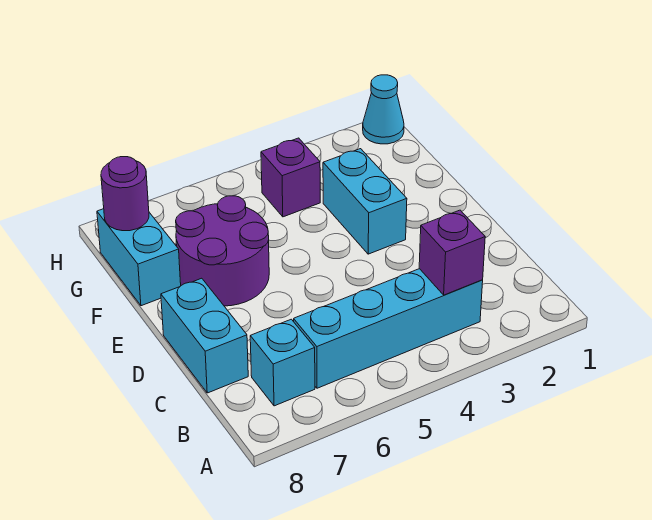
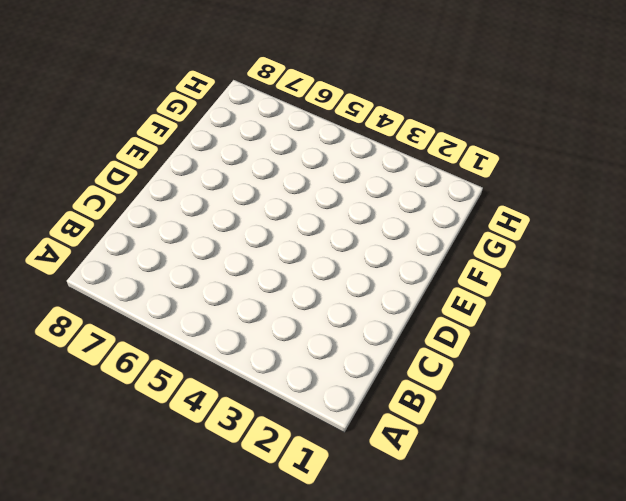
none -> cyan brick B3:B6 level 1
none -> cyan brick B7 level 1

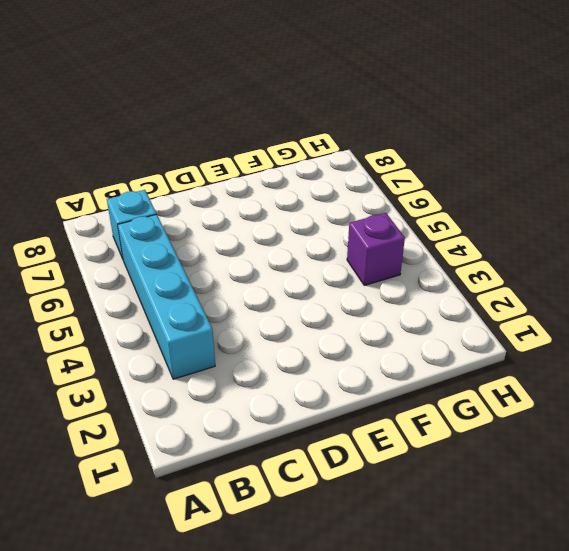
none -> cyan brick C8:D8 level 1
none -> cyan brick E3:F3 level 1

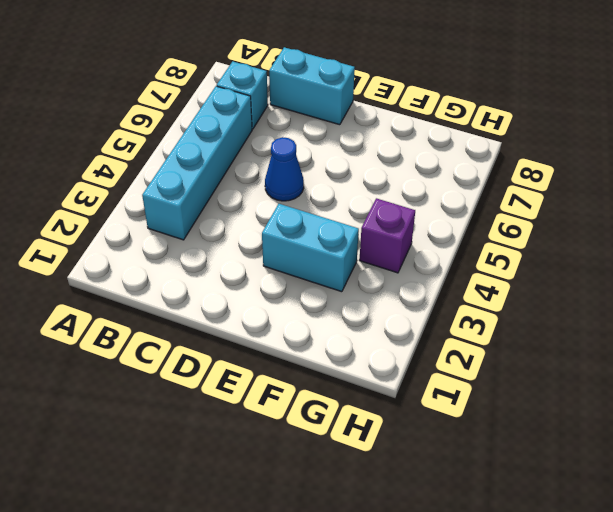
blue cone D5 level 1 -> none
none -> purple round brick E6:F7 level 1
none -> cyan brick F8:G8 level 1

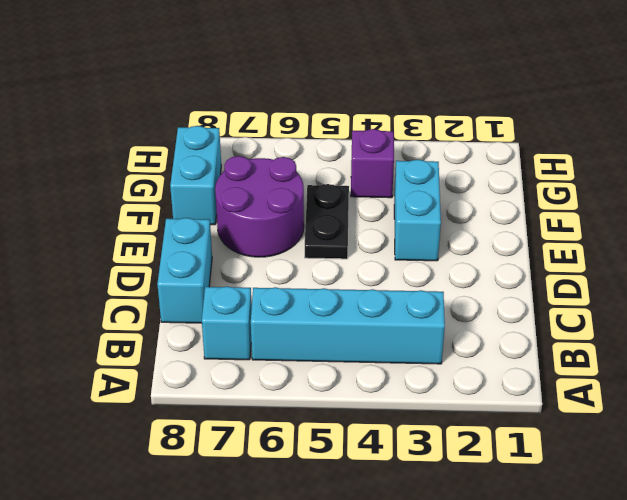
black plate E5:F5 level 1 -> none
none -> cyan cone H1 level 1
none -> purple brick B3 level 2

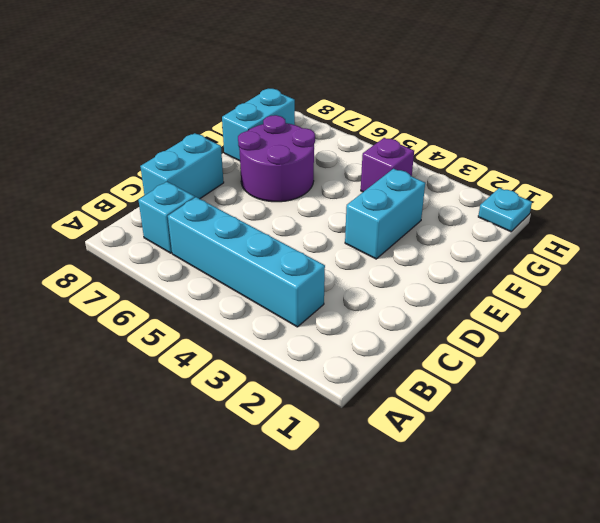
cyan plate H1 level 1 -> cyan cone H1 level 1
none -> purple brick B3 level 2
none -> purple round brick G8 level 2

